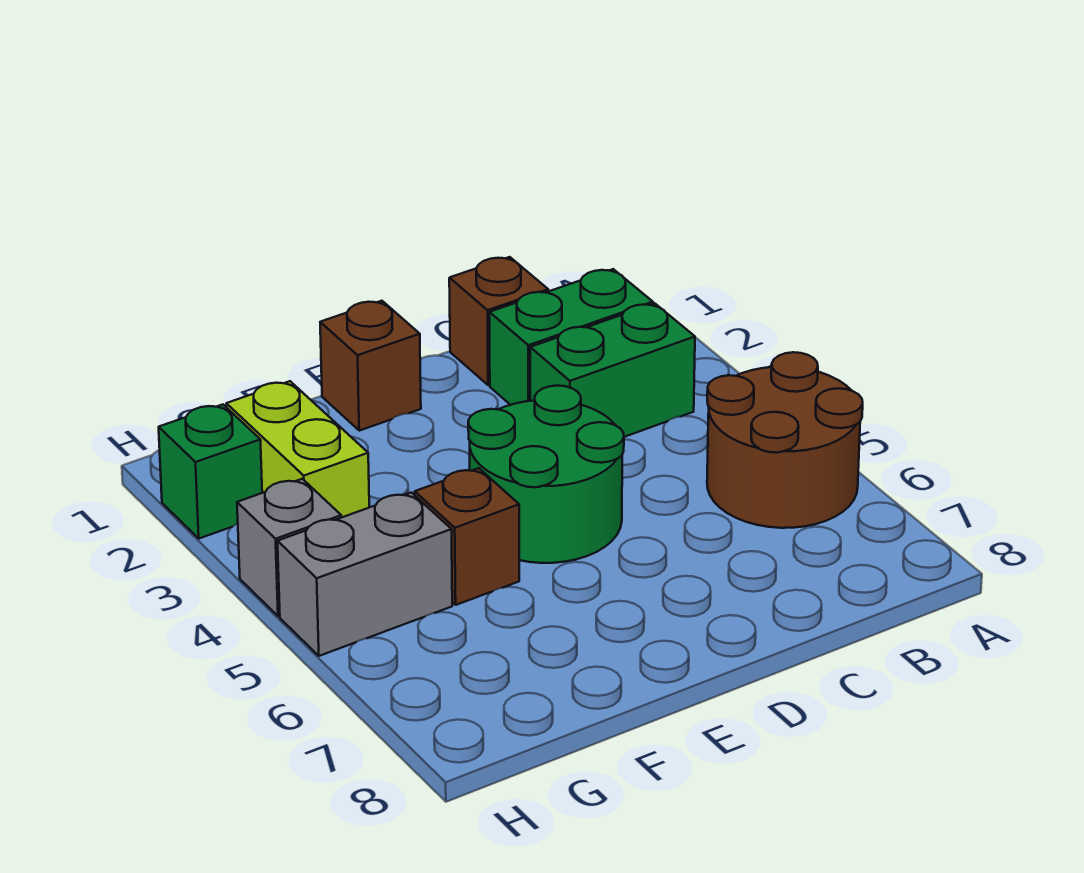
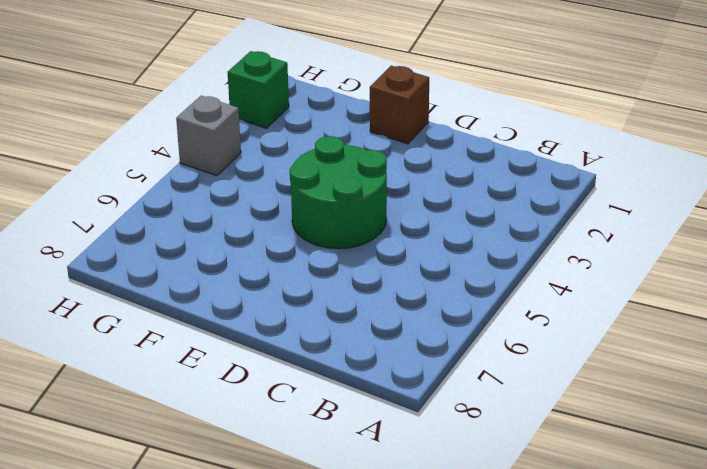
none -> brown round brick A5:B6 level 1
none -> green brick B2:C2 level 1

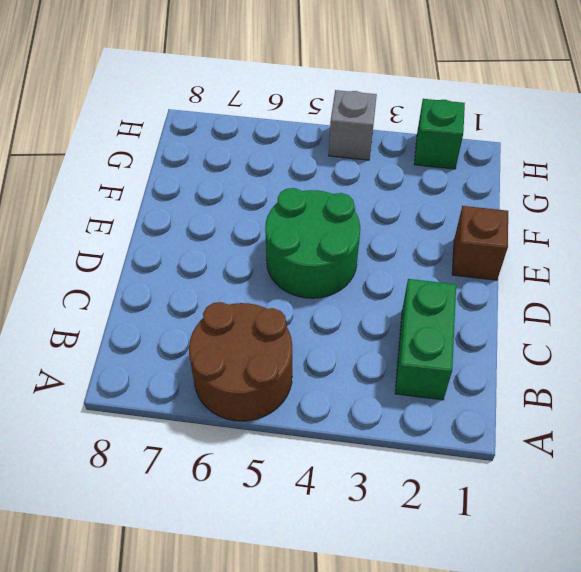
none -> green brick B3:C3 level 1
none -> brown brick C1 level 1

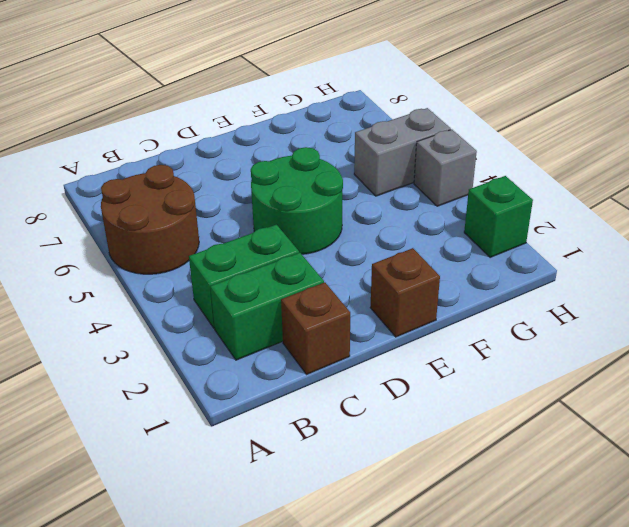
none -> brown brick F5 level 1
none -> lime brick G2:G3 level 1

